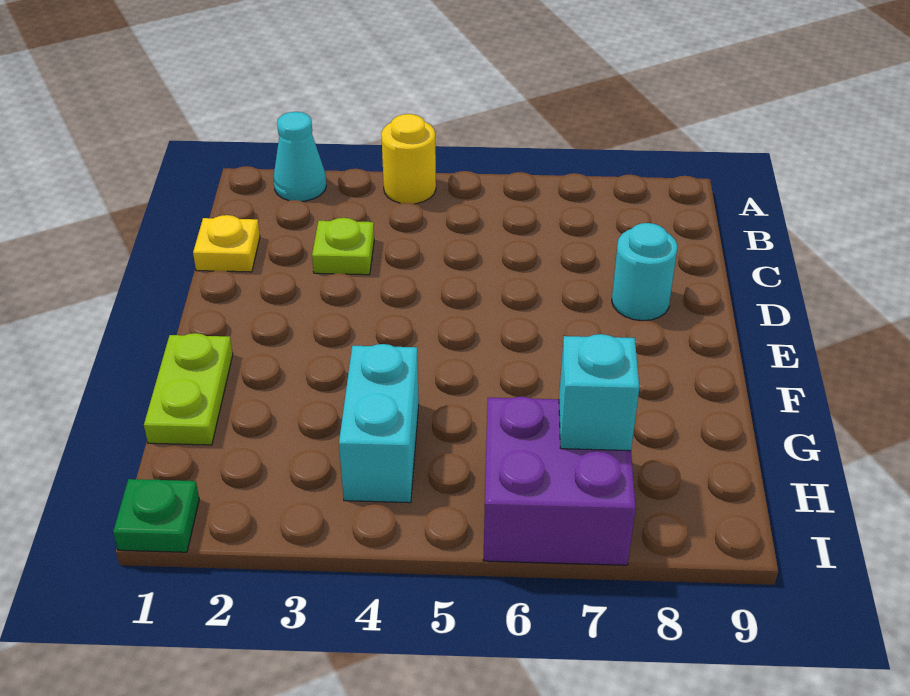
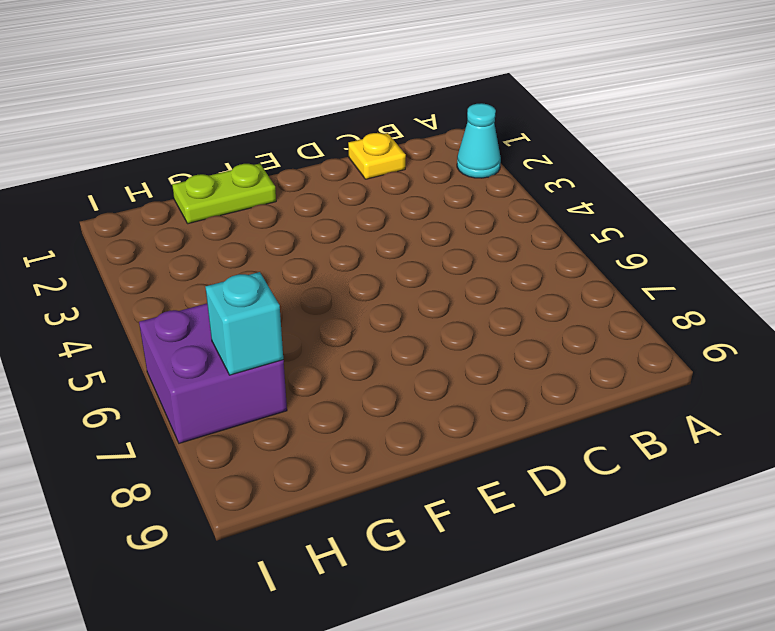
none -> yellow round brick A4 level 1
none -> lime plate C3 level 1

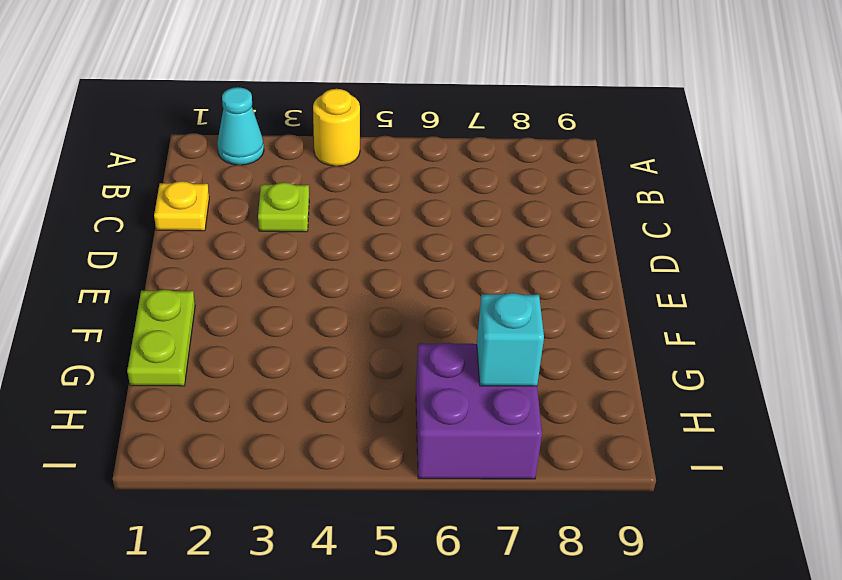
none -> cyan round brick D8 level 1
none -> cyan brick G4:H4 level 1

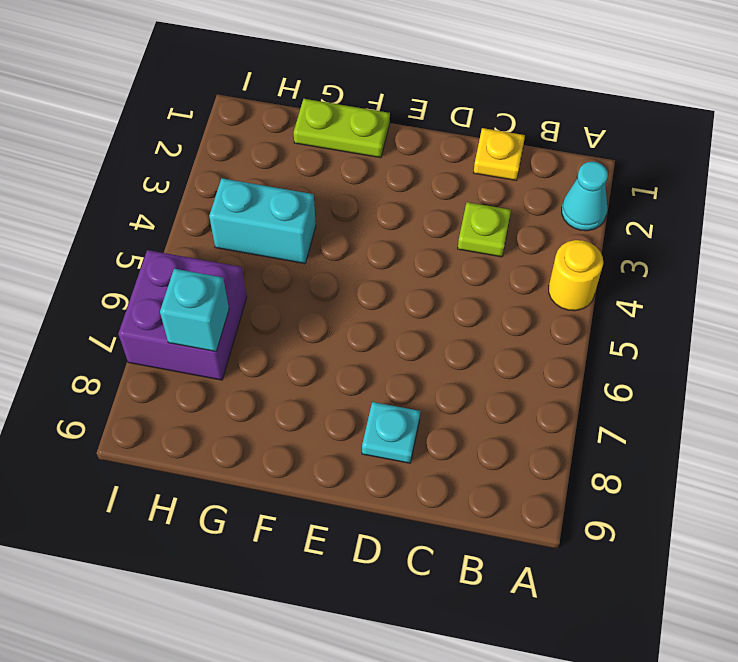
cyan plate D8 level 1 -> cyan round brick D8 level 1
none -> green plate I1 level 1

